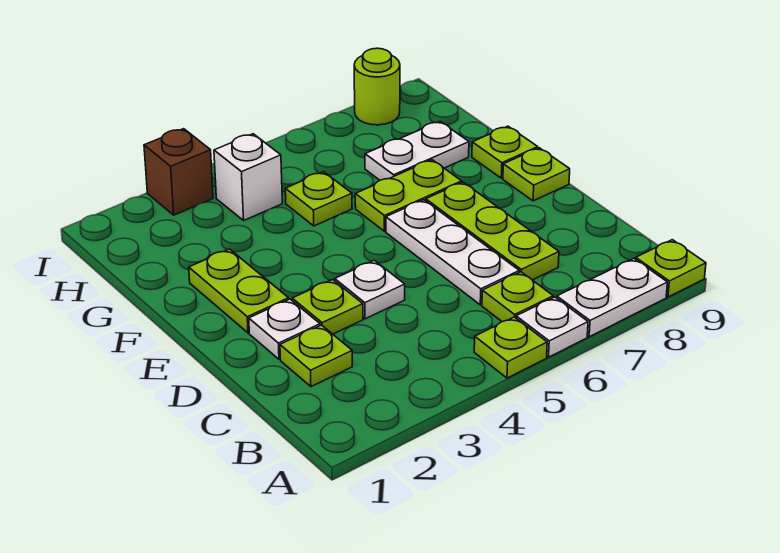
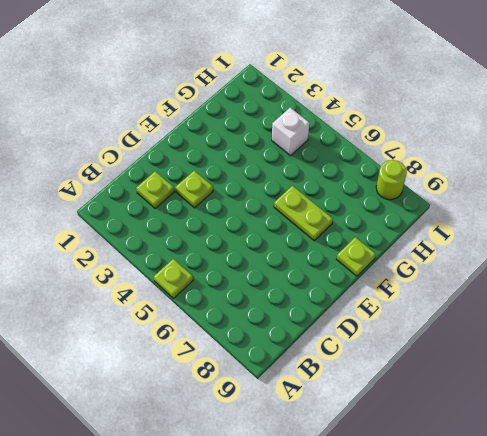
none -> white plate A6 level 1
none -> white plate A7:A8 level 1
none -> lime plate A9 level 1

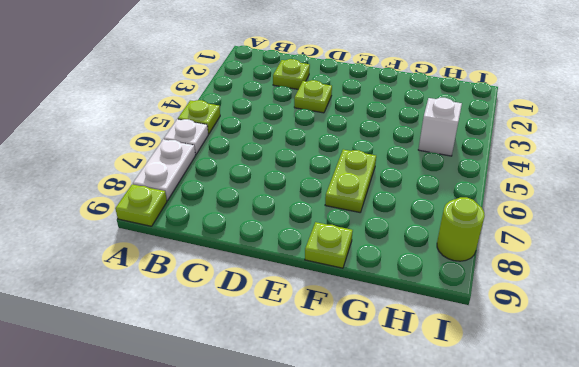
none -> lime plate B6 level 1
none -> white plate C6:E6 level 1
none -> lime plate C7:E7 level 1

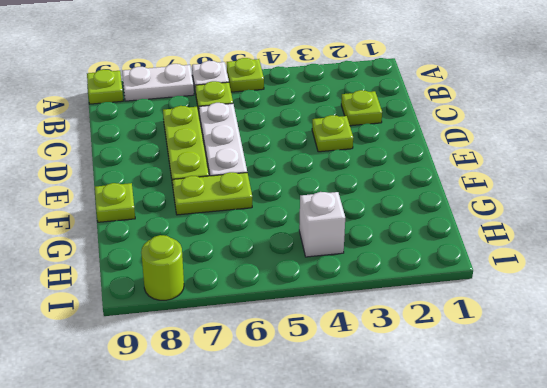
none -> white plate D2 level 1
none -> white plate D4 level 1
none -> lime plate E2:F2 level 1

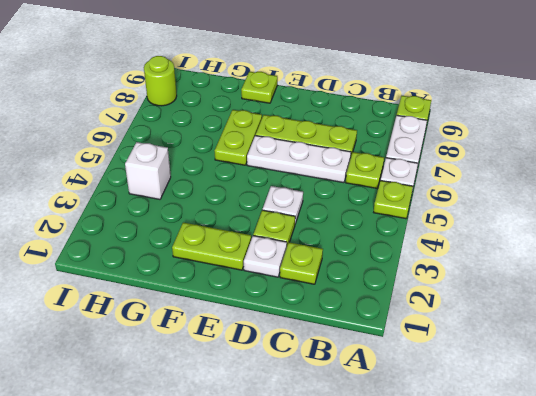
none -> lime plate E9 level 1
none -> lime plate G5 level 1
none -> white plate G7:G8 level 1

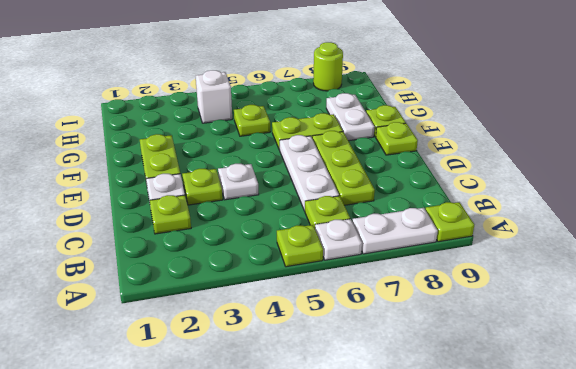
white plate F8:G8 level 1 -> white plate G7:G8 level 1
none -> brown brick I3 level 1

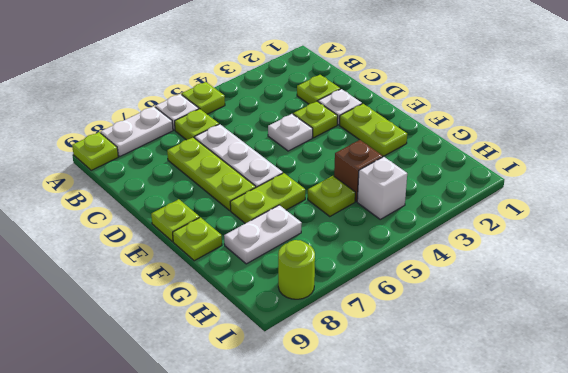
brown brick G4 level 1 -> brown brick I3 level 1

